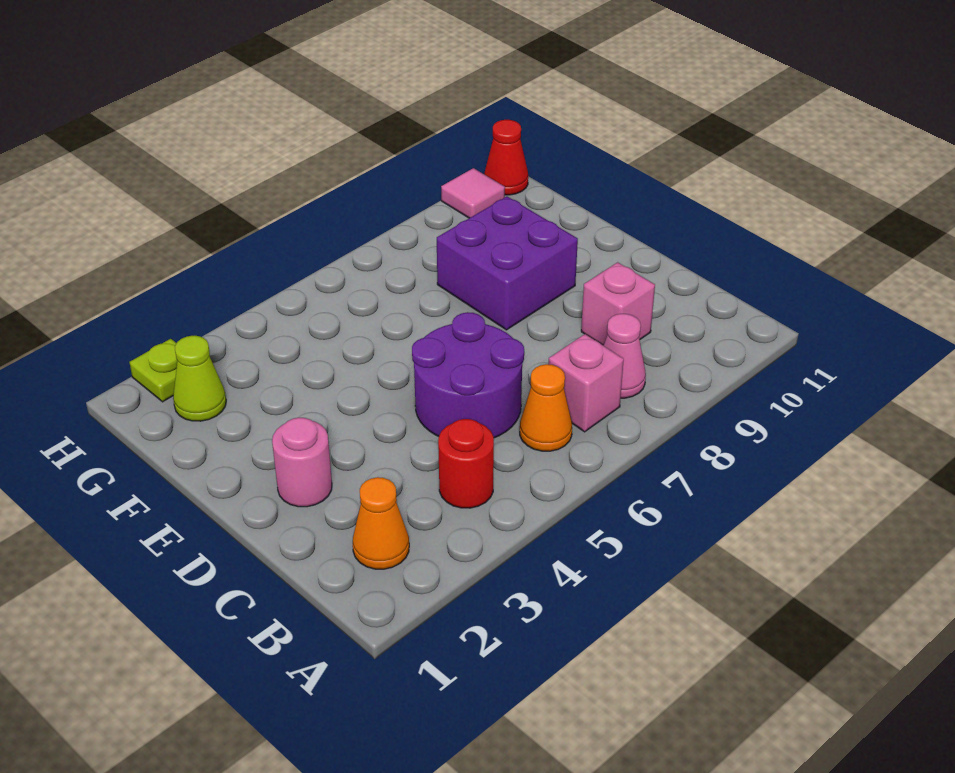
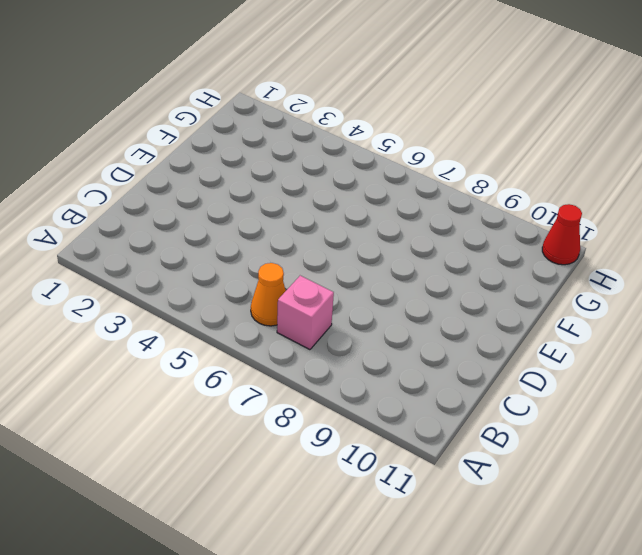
none -> orange cone B2 level 1
none -> red round brick B4 level 1
none -> pink cone B8 level 1

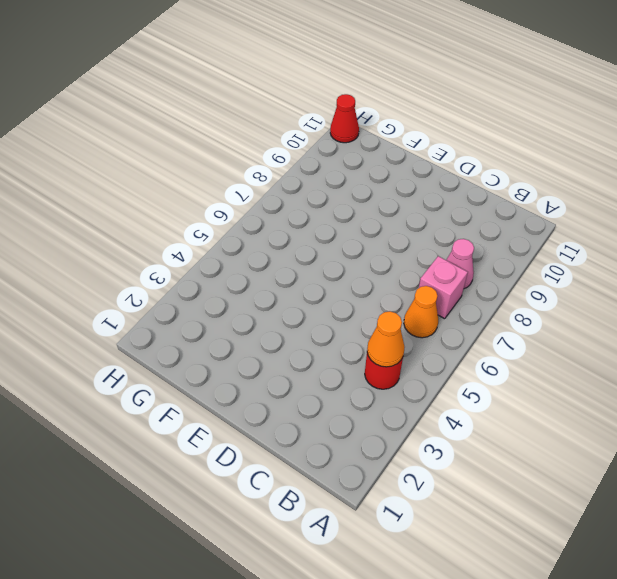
orange cone B4 level 2 -> orange cone B2 level 1
none -> purple round brick C5:D6 level 1
none -> pink brick C9 level 1
none -> pink round brick D2 level 1

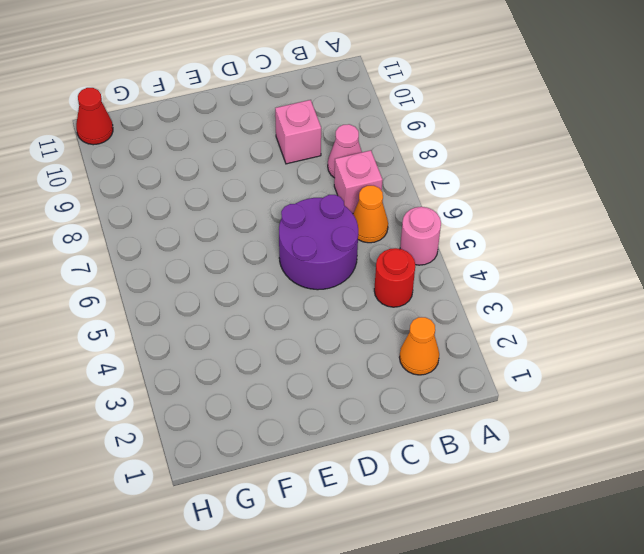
pink round brick A5 level 1 -> pink round brick D2 level 1
none -> purple brick E8:F9 level 1
none -> lime cone G2 level 1
none -> lime plate H2 level 1

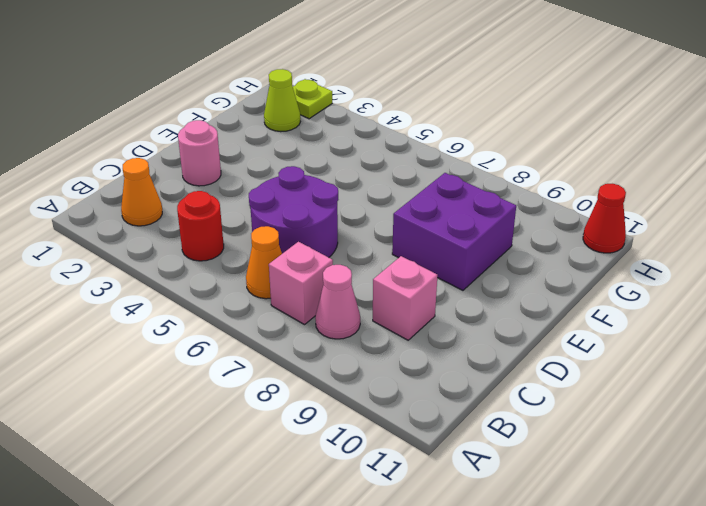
none -> pink tile H10 level 1

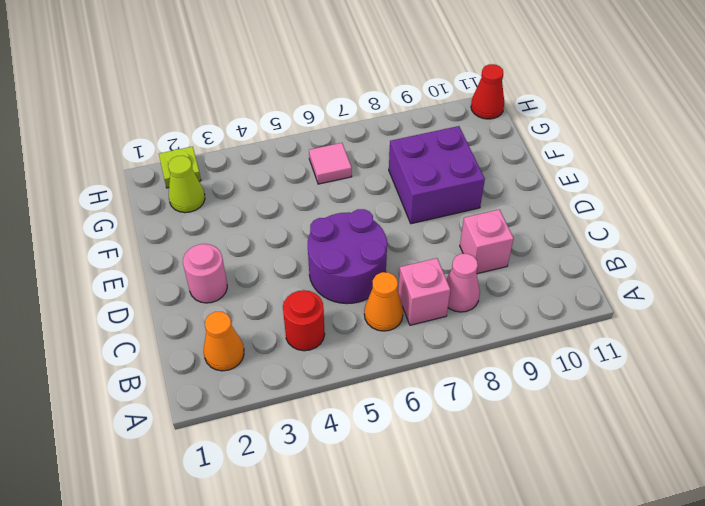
pink tile G6 level 1 -> pink tile H10 level 1

